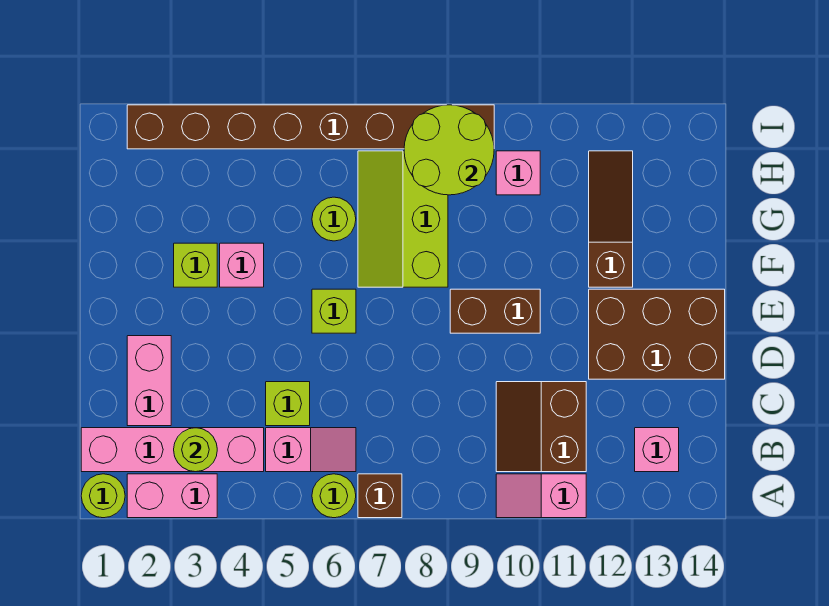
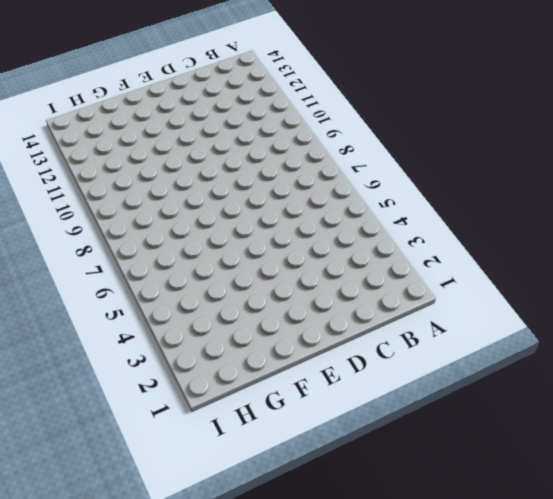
none -> lime round brick A1 level 1
none -> pink brick A2:A3 level 1
none -> lime round brick A6 level 1

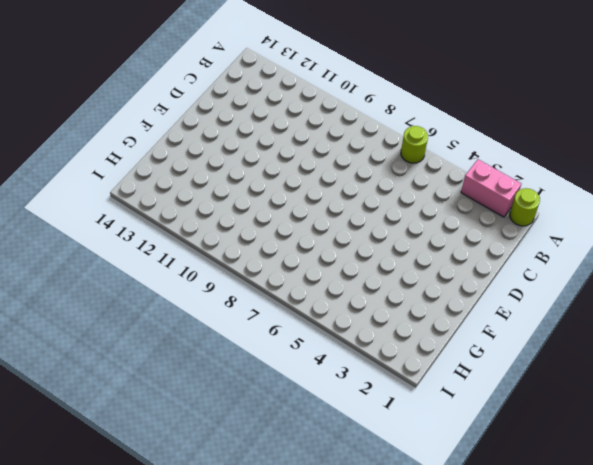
none -> brown brick A7 level 1
none -> pink slope A10:A11 level 1 top 11
none -> pink brick B1:B4 level 1

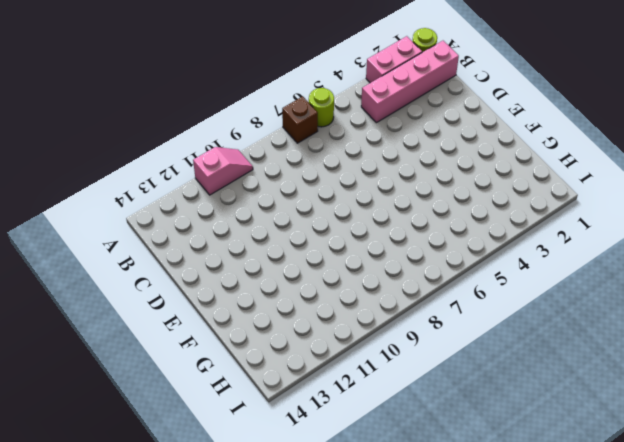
none -> pink slope B5:B6 level 1 top 5
none -> brown slope B10:C11 level 1 top 11
none -> pink brick B13 level 1

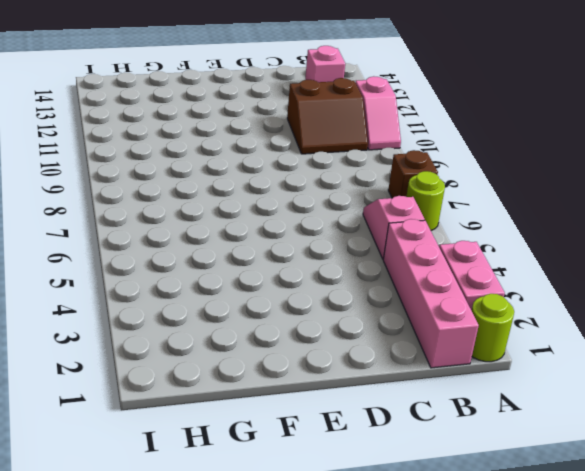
none -> pink brick C2:D2 level 1
none -> lime brick C5 level 1
none -> brown brick D12:E14 level 1

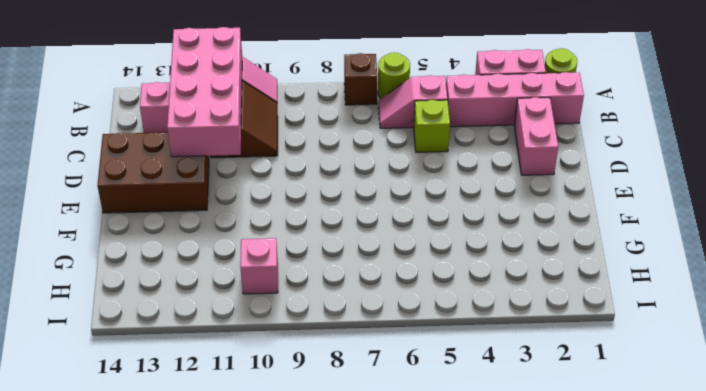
pink brick A11:D12 level 2 -> none
none -> lime brick E6 level 1
none -> brown brick E9:E10 level 1
none -> lime brick F3 level 1

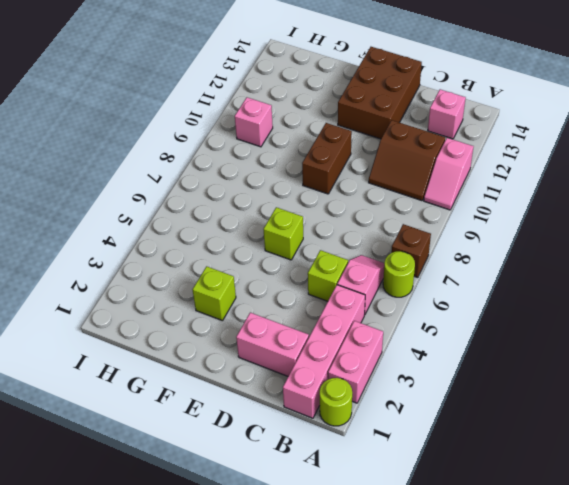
none -> pink brick F4 level 1
none -> lime slope F7:H8 level 1 top 8
none -> brown slope F12:H12 level 1 top F

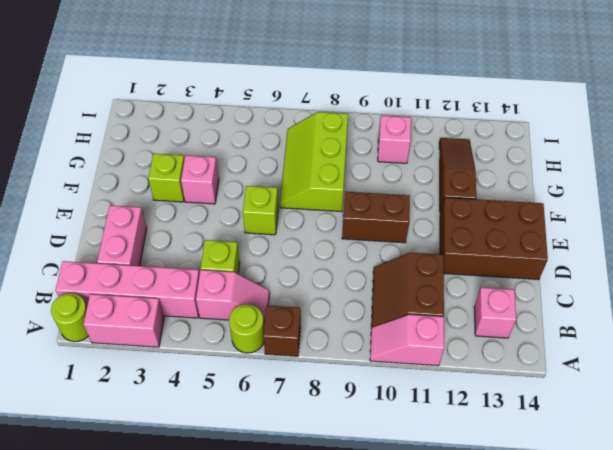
none -> lime round brick G6 level 1
none -> brown brick I2:I9 level 1
none -> lime round brick B3 level 2

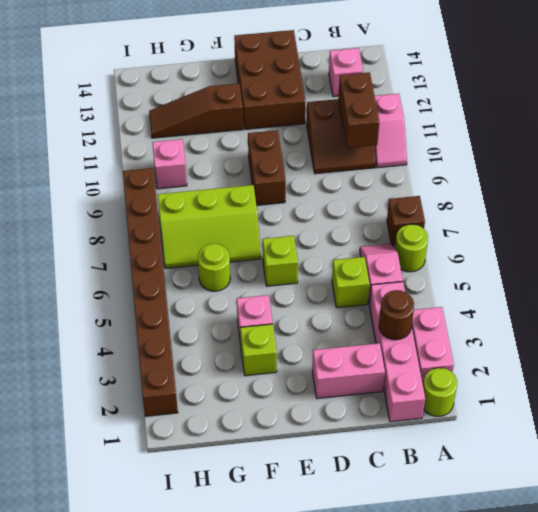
brown round brick B3 level 2 -> lime round brick B3 level 2
brown brick B10:B11 level 2 -> none
none -> lime round brick H8:I9 level 2

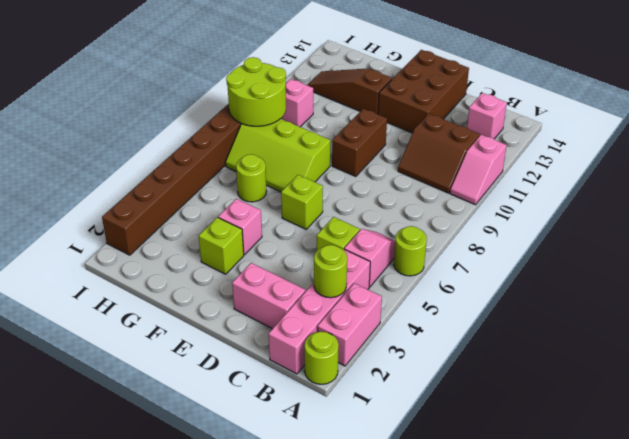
none -> brown brick A7 level 1

